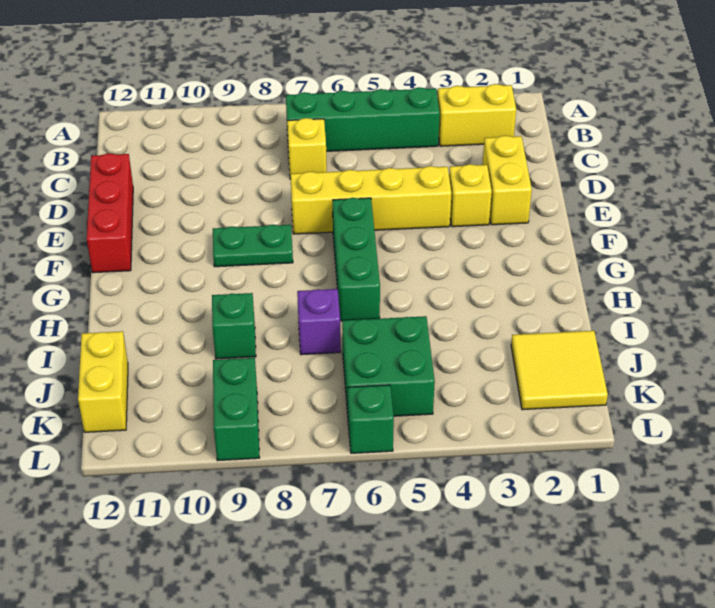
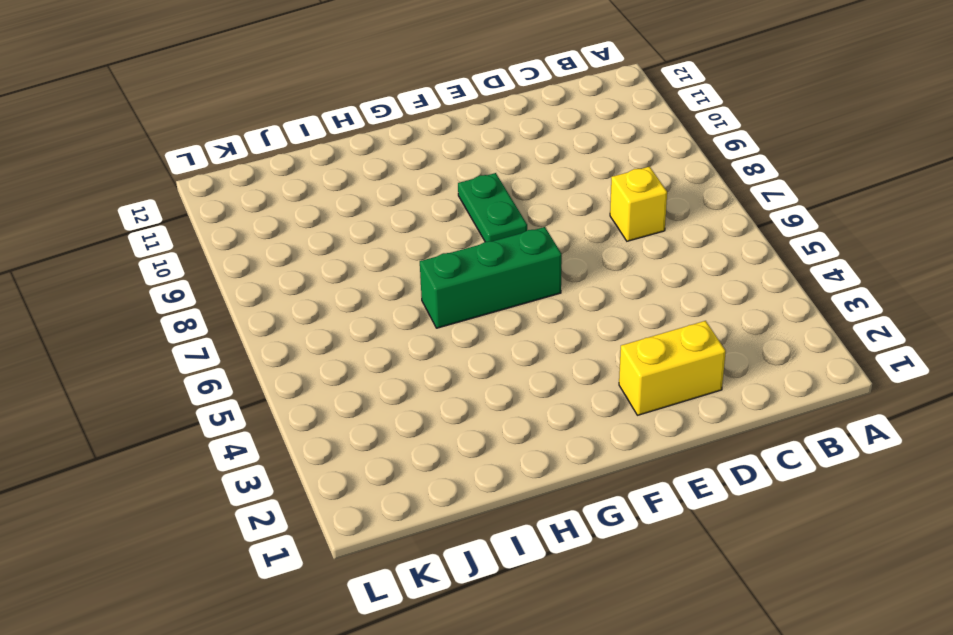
none -> yellow brick B2:B3 level 1
none -> green brick B4:B7 level 1
none -> red brick D12:F12 level 1

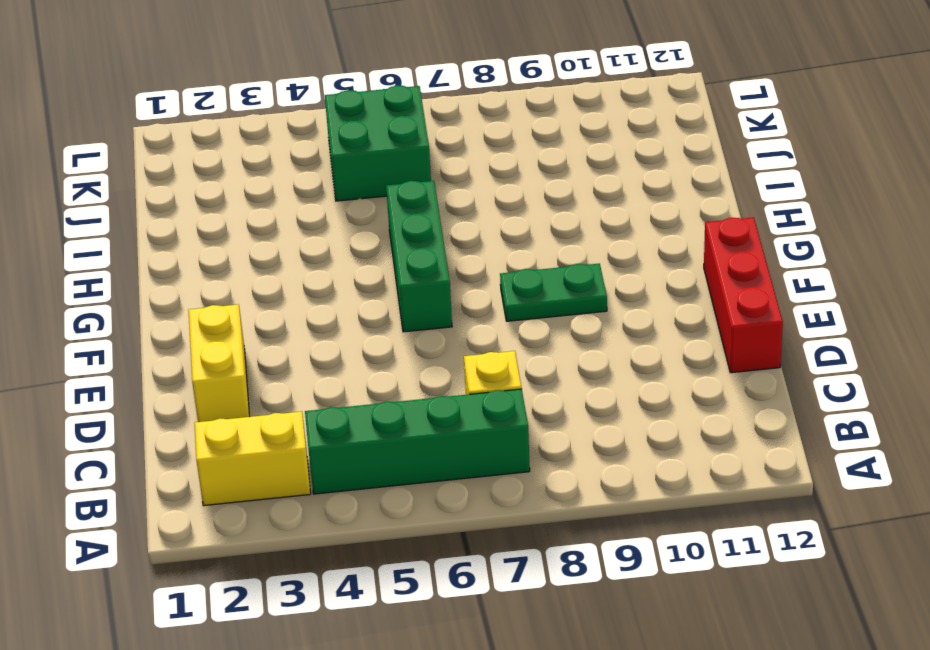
none -> yellow brick E3 level 1
none -> yellow brick E4:E7 level 1
none -> purple brick I7 level 1

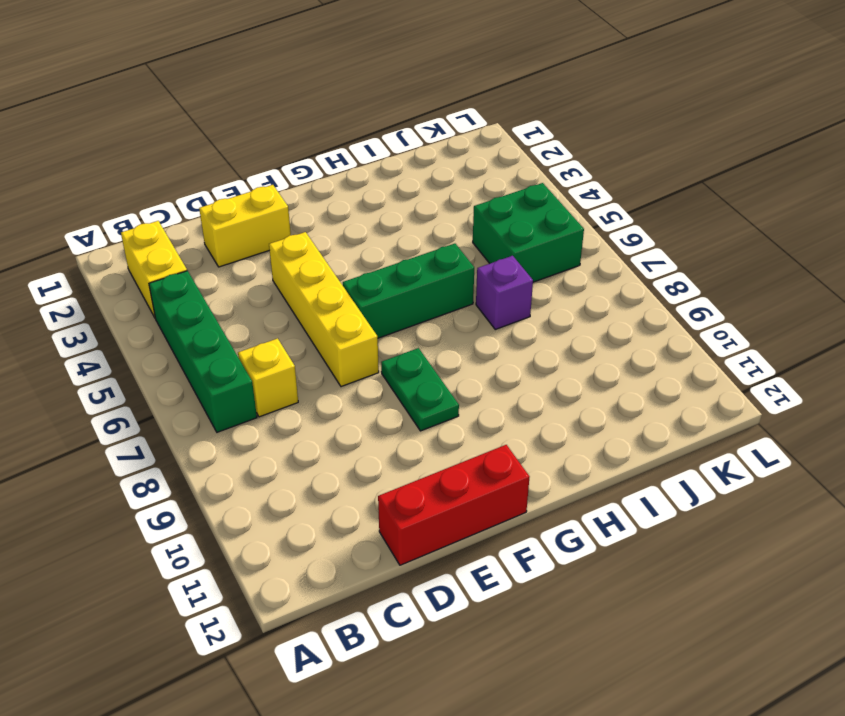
none -> yellow brick E3 level 1
none -> green brick I9 level 1
none -> yellow tile J1:K2 level 1

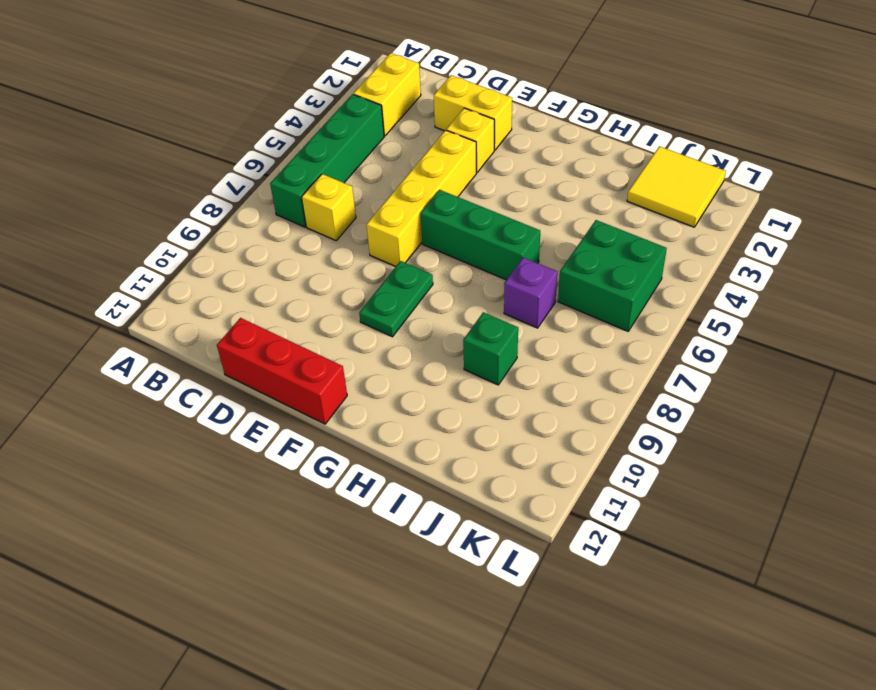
none -> yellow brick J12:K12 level 1
none -> green brick K9:L9 level 1
none -> green brick L6 level 1

